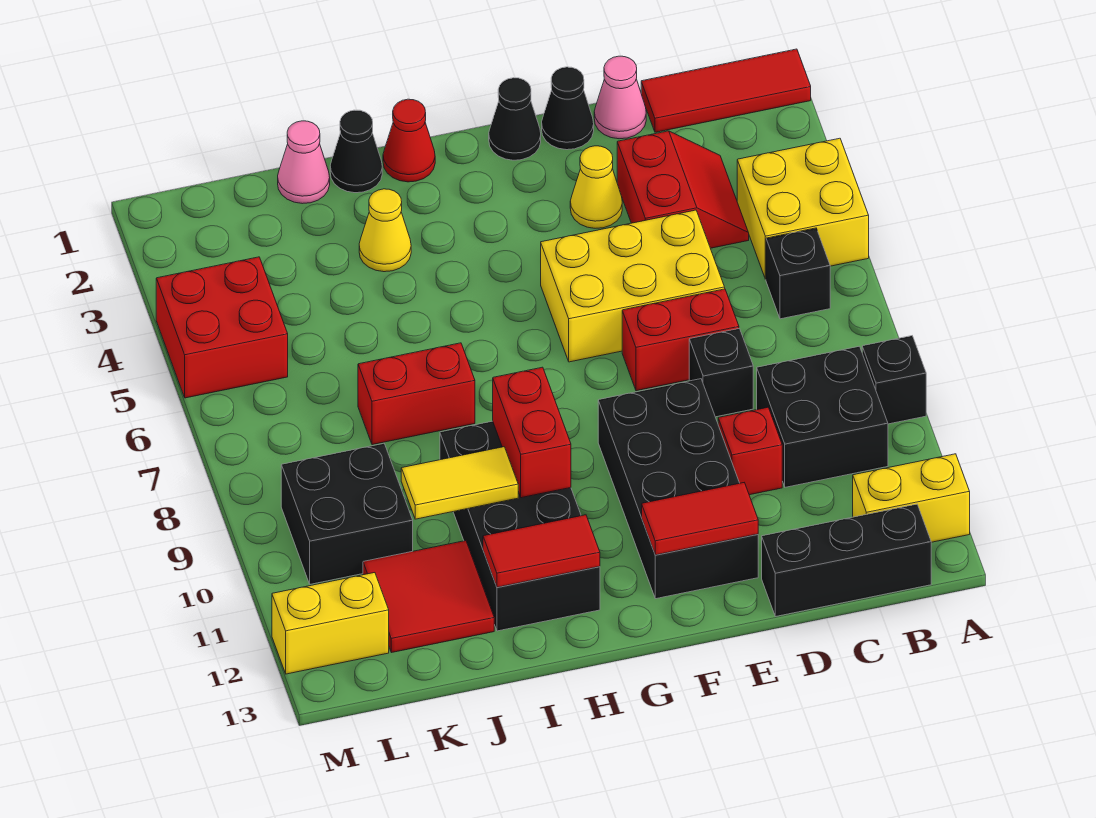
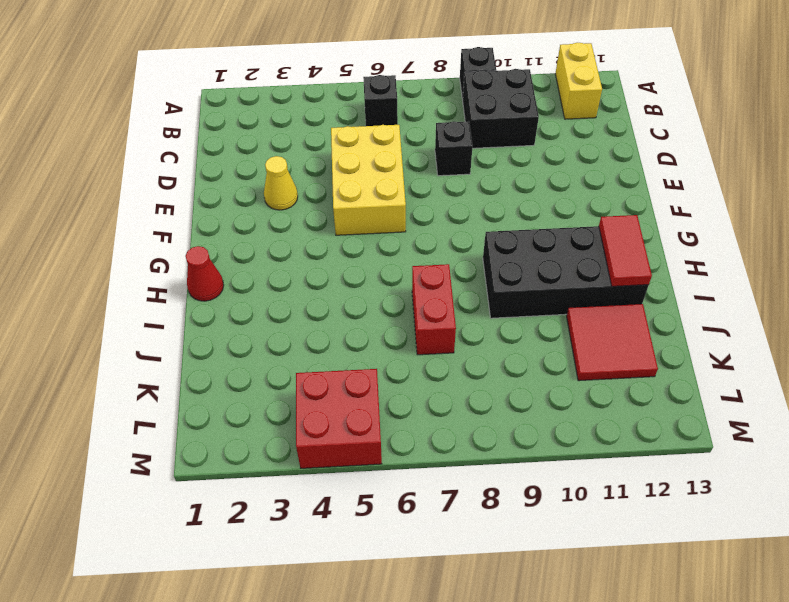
none -> red tile A1:C1 level 1
none -> yellow brick A4:B5 level 1
none -> black brick B13:D13 level 1
none -> red slope C3:D4 level 1 top D

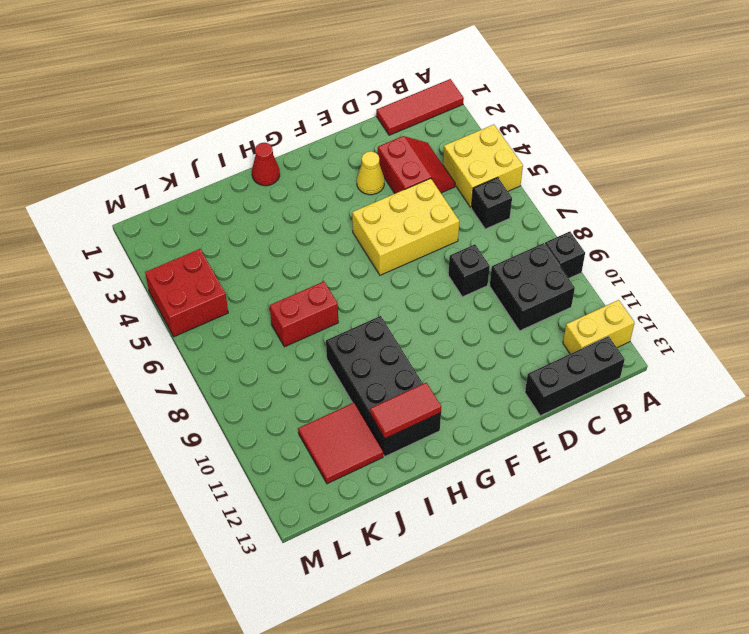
none -> pink cone D1 level 1
none -> red brick D7:E7 level 1
none -> red brick D10 level 1
none -> black cone E1 level 1

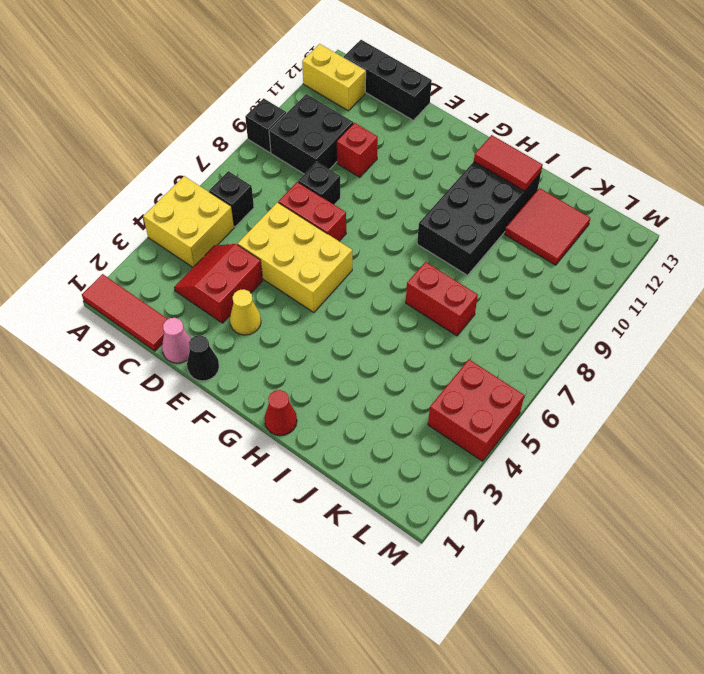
none -> black brick E9:F12 level 1
none -> black cone F1 level 1
none -> black cone I1 level 1
none -> yellow cone I3 level 1

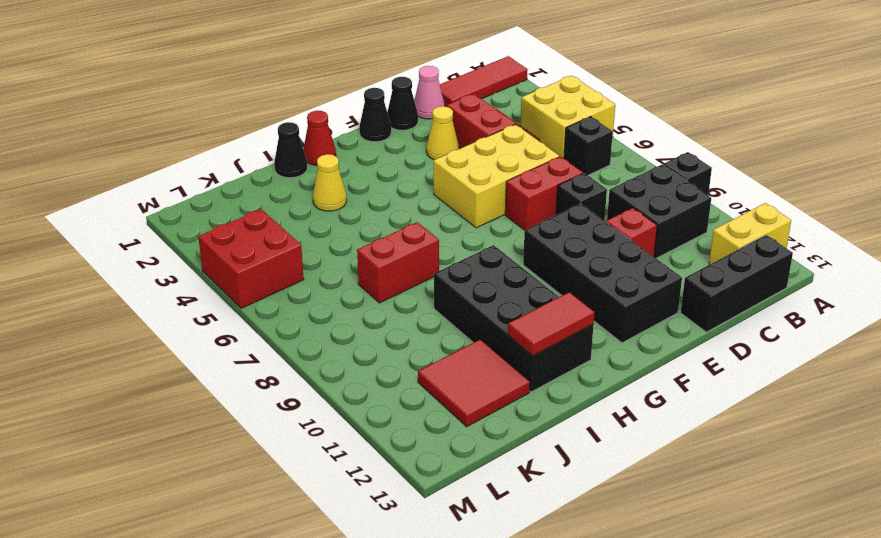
none -> pink cone J1 level 1
none -> black brick K9:L10 level 1
none -> yellow brick L12:M12 level 1
none -> red tile E12:F12 level 2

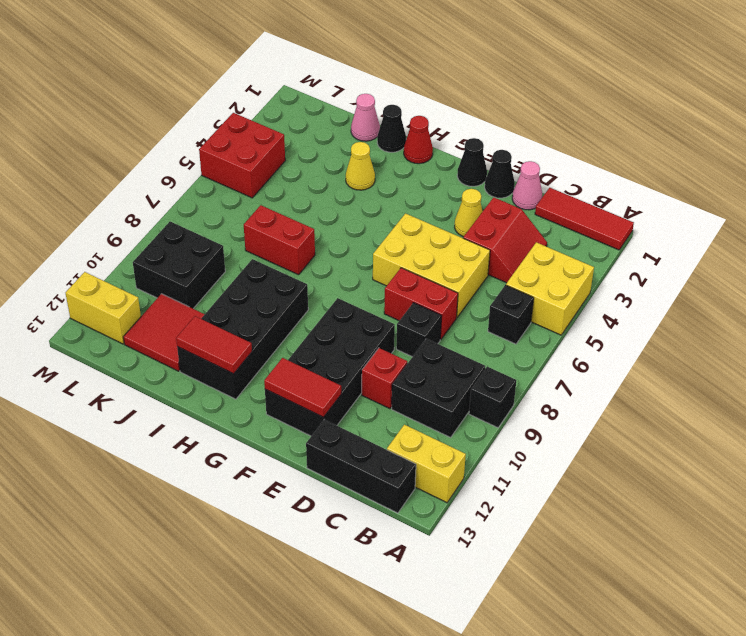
none -> red brick H9:H10 level 2
none -> yellow tile I10:J10 level 2

